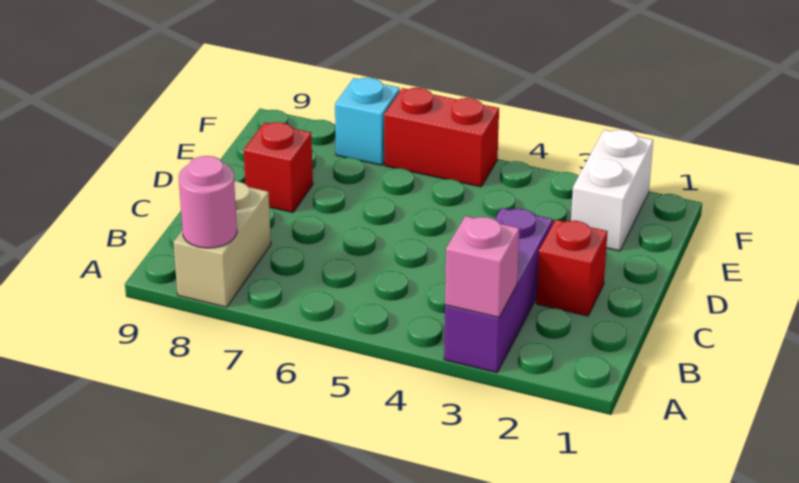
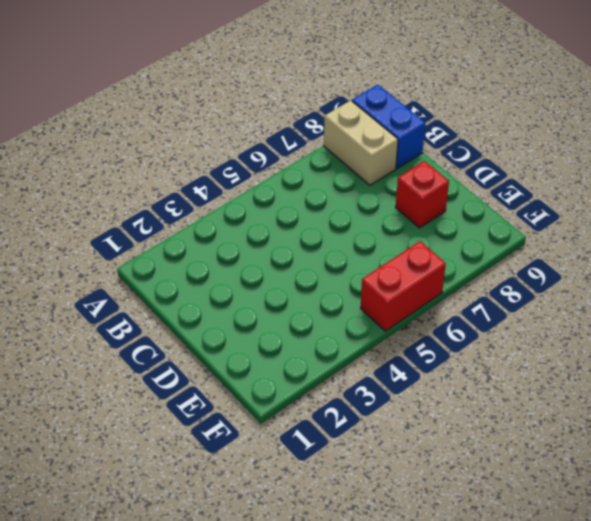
blue brick A9:B9 level 1 -> none
none -> purple brick A3:C3 level 1
none -> red brick C2 level 1

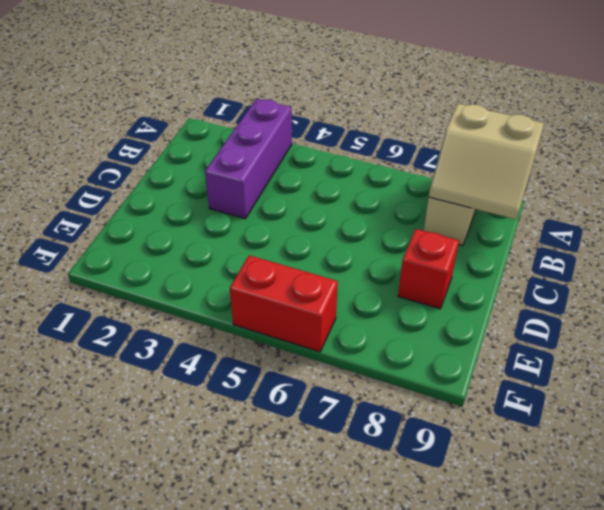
tan slope A8:B9 level 2 top A -> pink round brick A8 level 2
none -> red brick C2 level 1
none -> white brick E2:F2 level 1

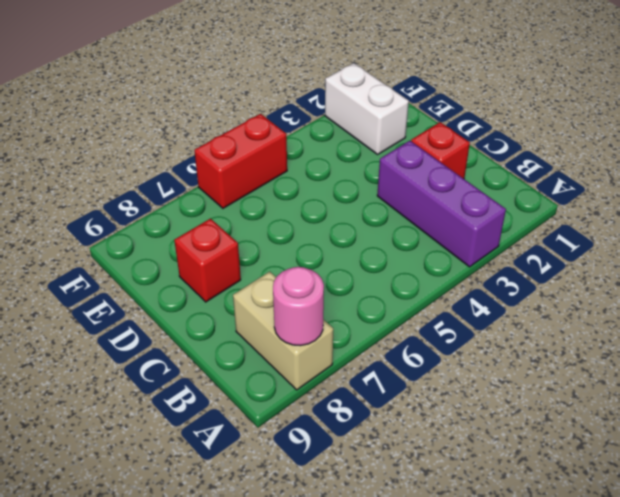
none -> cyan brick F7 level 1
none -> pink brick A3 level 2

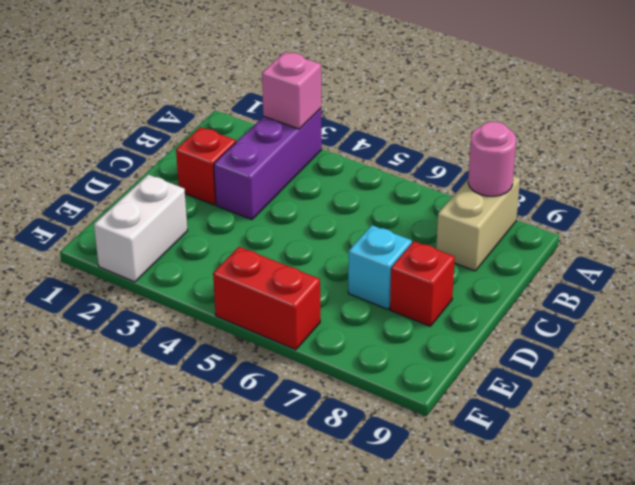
cyan brick D7 level 1 -> cyan brick F7 level 1

